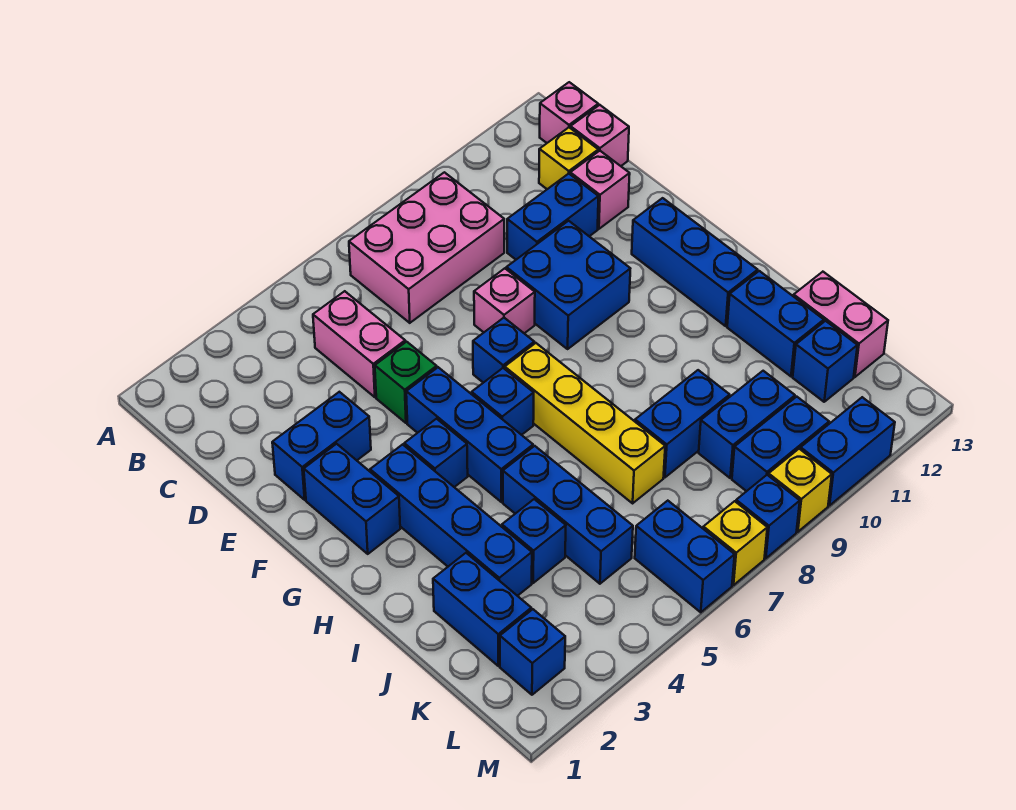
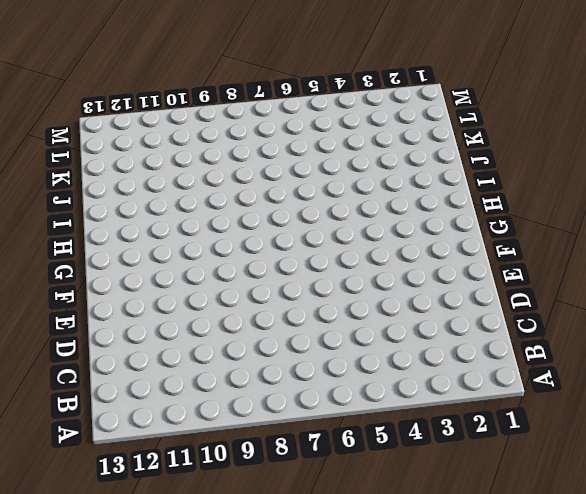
none -> pink brick B7:C9 level 1
none -> pink brick B13 level 1
none -> pink brick C5:D5 level 1
none -> yellow brick C12 level 1

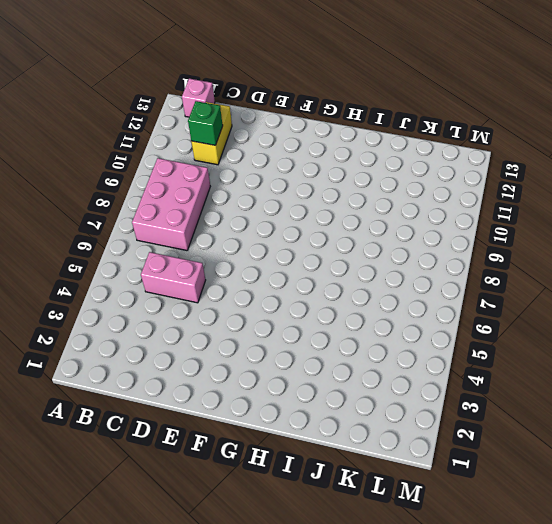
yellow brick C11:C12 level 1 -> yellow brick C12 level 1
green brick C11 level 2 -> green brick E5 level 1
none -> pink brick C13 level 1
none -> blue brick D10:D11 level 1
none -> pink brick D12 level 1
none -> blue brick E2:E3 level 1

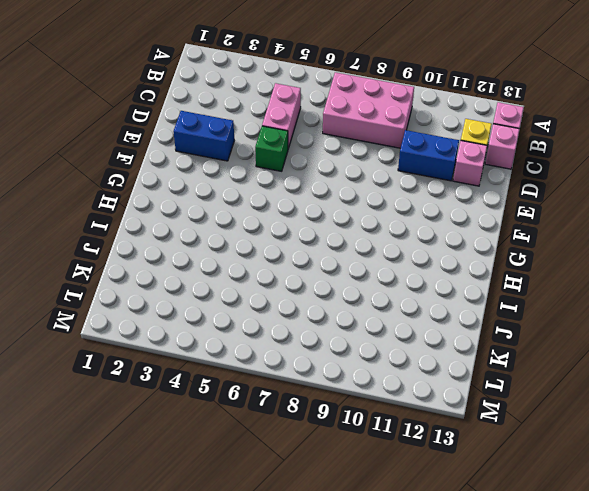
none -> pink brick E8 level 1
none -> blue brick E9:F10 level 1
none -> blue brick F2:G2 level 1
none -> blue brick F5:H5 level 1

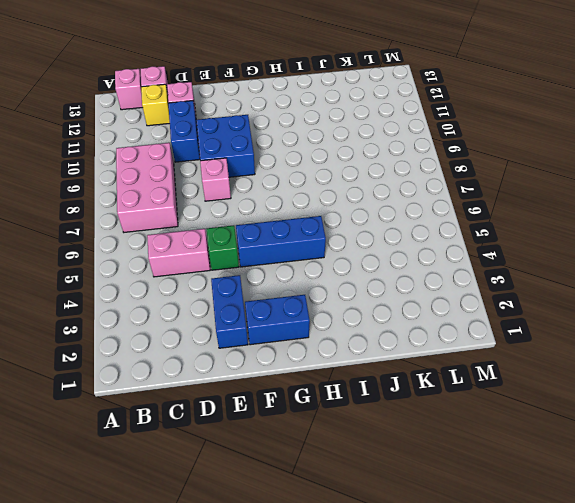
none -> blue brick F7 level 1
none -> blue brick F12:H12 level 1
none -> blue brick G3:J3 level 1
none -> blue brick G4 level 1

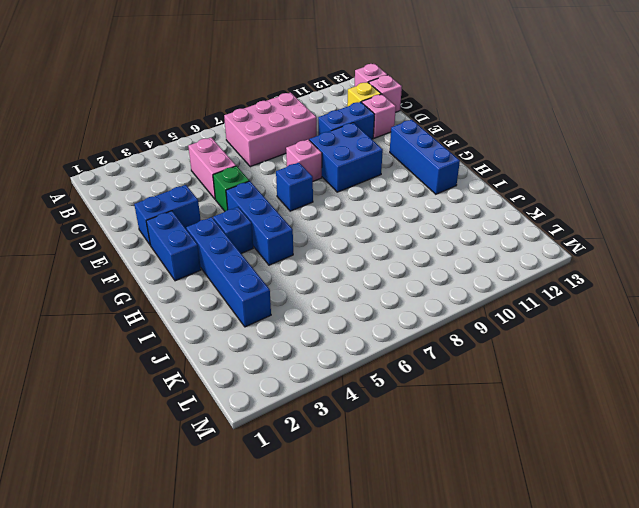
none -> blue brick G6 level 1
none -> yellow brick G7:J7 level 1
none -> blue brick I5:K5 level 1
none -> blue brick I12:J12 level 1

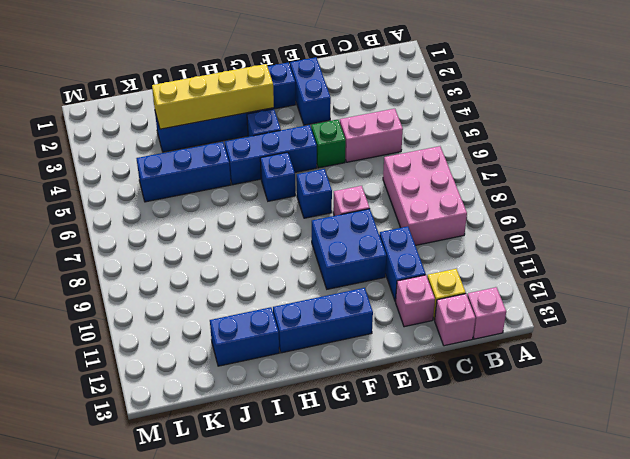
yellow brick G3:J3 level 2 -> yellow brick G7:J7 level 1
none -> blue brick J2:K2 level 1
none -> blue brick J4 level 1
none -> blue brick J8:J9 level 1
none -> pink brick J13:K13 level 1

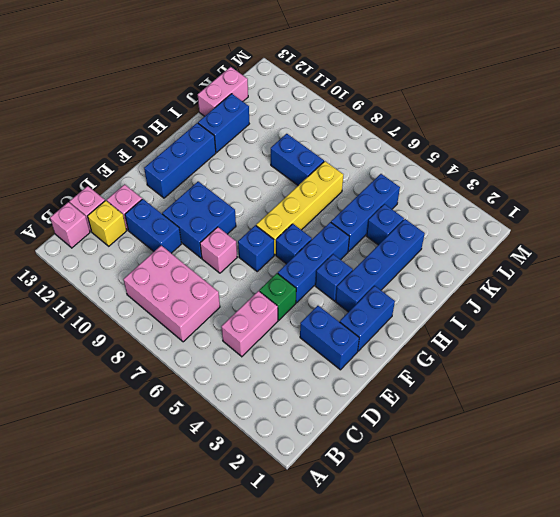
none -> blue brick J2:K2 level 1
none -> blue brick K9:K10 level 1
none -> blue brick K12 level 1
none -> blue brick L2 level 1

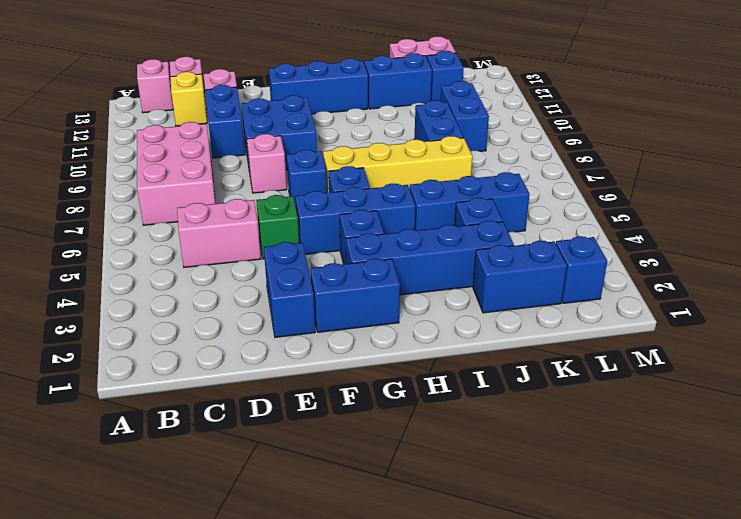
none -> blue brick L6:M6 level 1
none -> blue brick L9:L10 level 1
none -> yellow brick M7 level 1
none -> blue brick M8 level 1

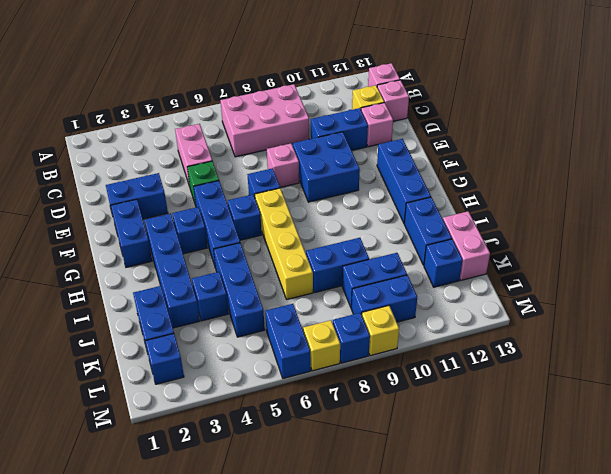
none -> blue brick M10:M11 level 1

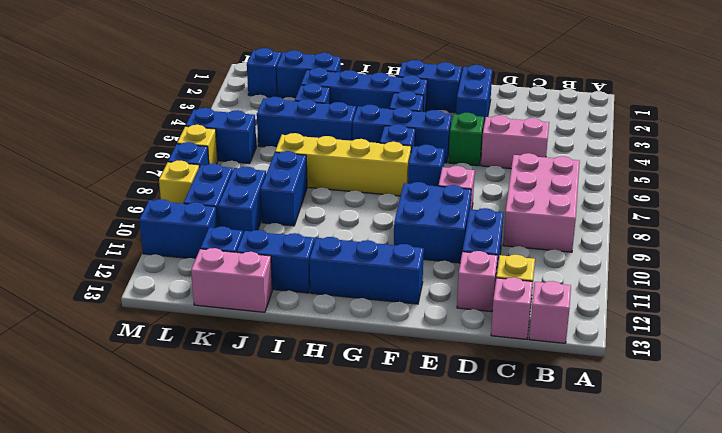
blue brick L11:M11 level 1 -> blue brick M10:M11 level 1

